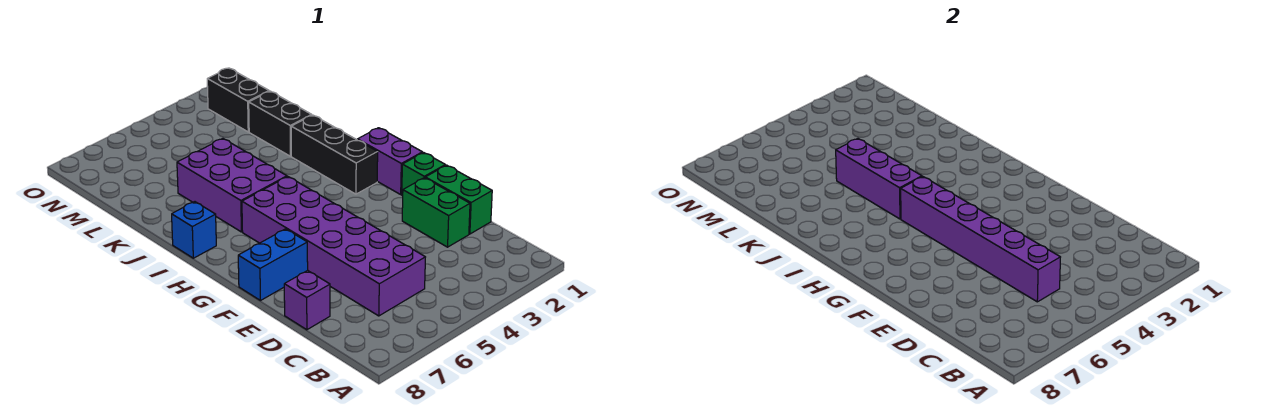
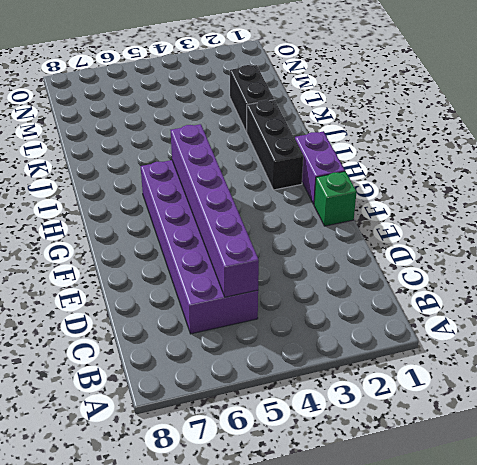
none -> green brick D1:E1 level 1
none -> green brick D2:E2 level 1
none -> purple brick D8 level 1

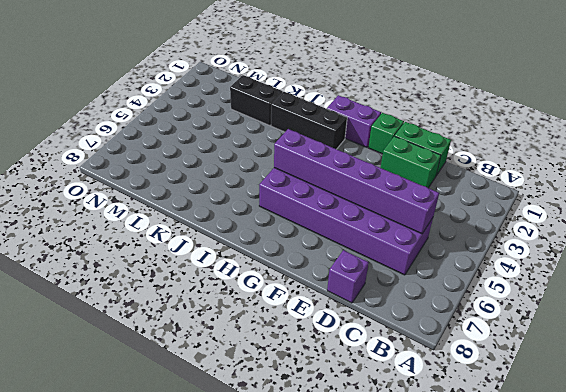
none -> blue brick F7:F8 level 1
none -> purple brick I5:K6 level 1
none -> blue brick I8 level 1

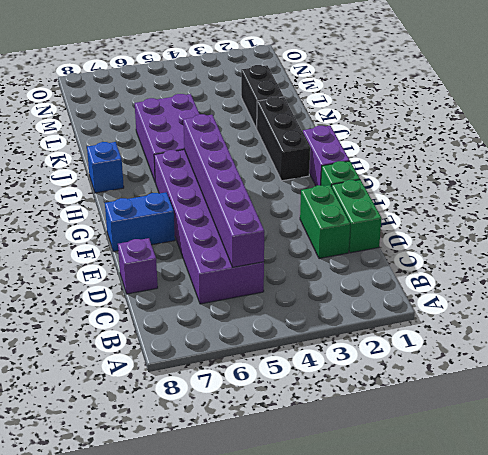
none -> black brick M2:N2 level 1
none -> purple brick I5:K5 level 2

